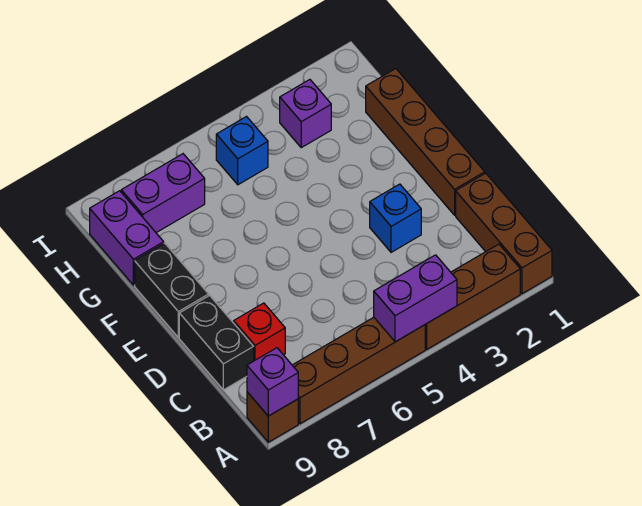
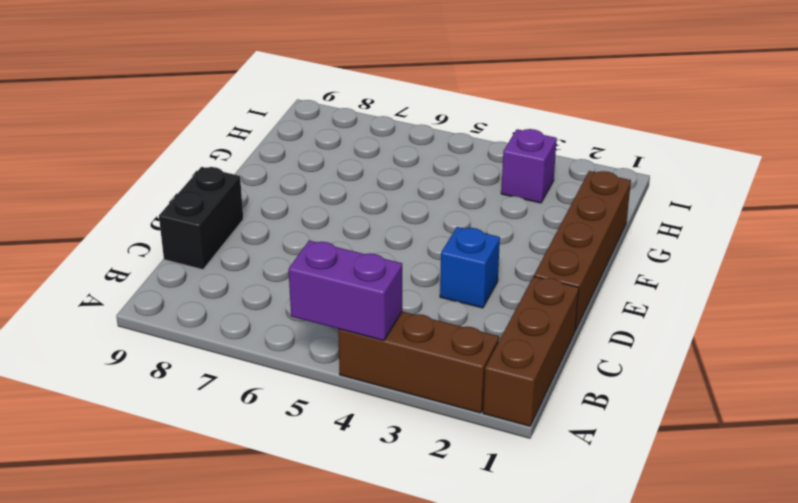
none -> brown brick A5:A8 level 1
none -> brown brick A9 level 1
none -> red brick C8 level 1

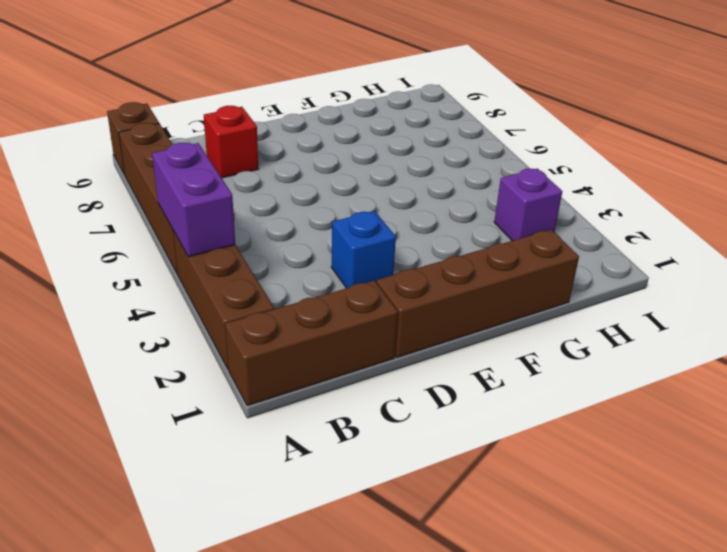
none -> black brick C9:D9 level 1
none -> black brick E9:F9 level 1
none -> purple brick G9:H9 level 1

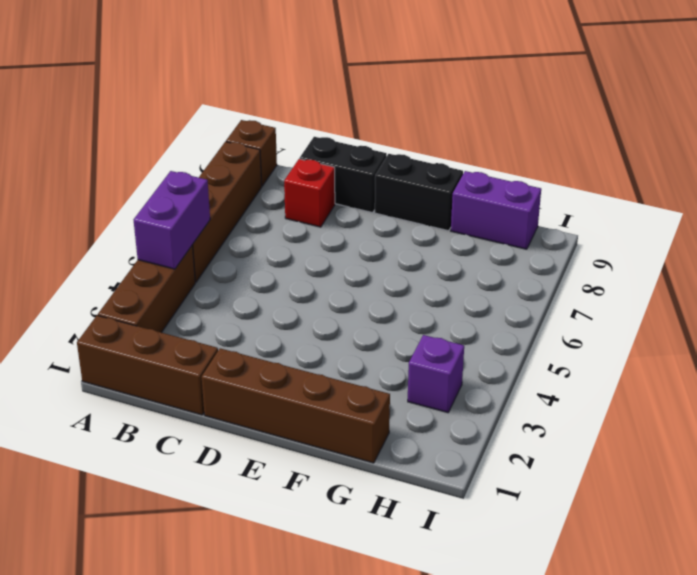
none -> blue brick D3 level 1
none -> blue brick H5 level 1
none -> purple brick H7:H8 level 1

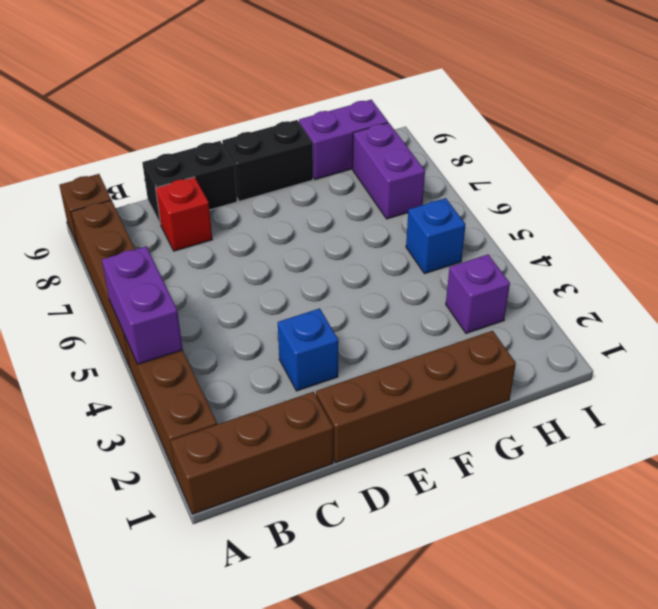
none -> purple brick A9 level 2

